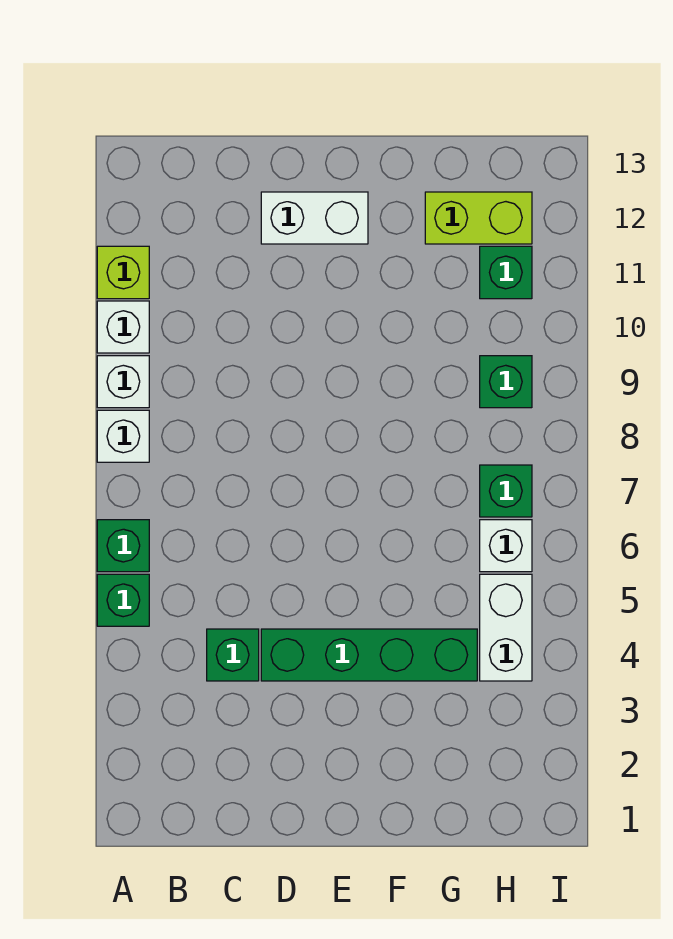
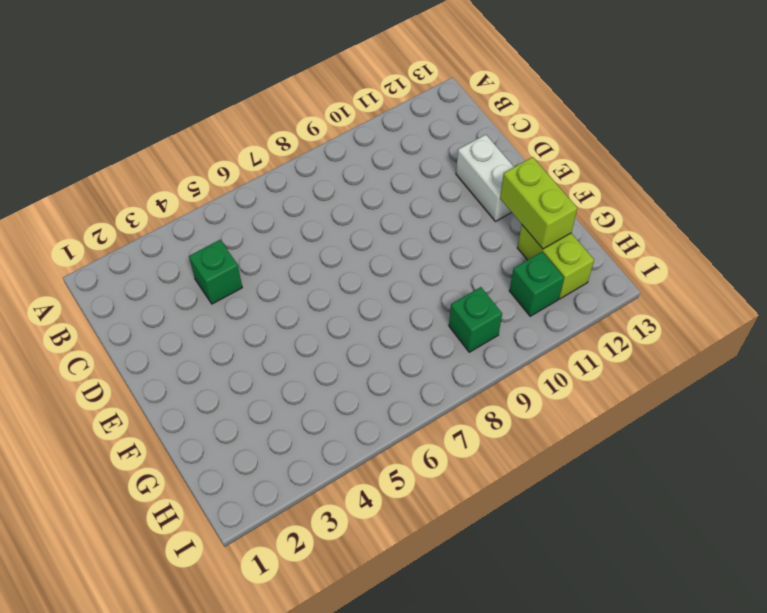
lime brick F12:G12 level 2 -> none
none -> green brick A5 level 1
none -> green brick A6 level 1
none -> white brick A8 level 1

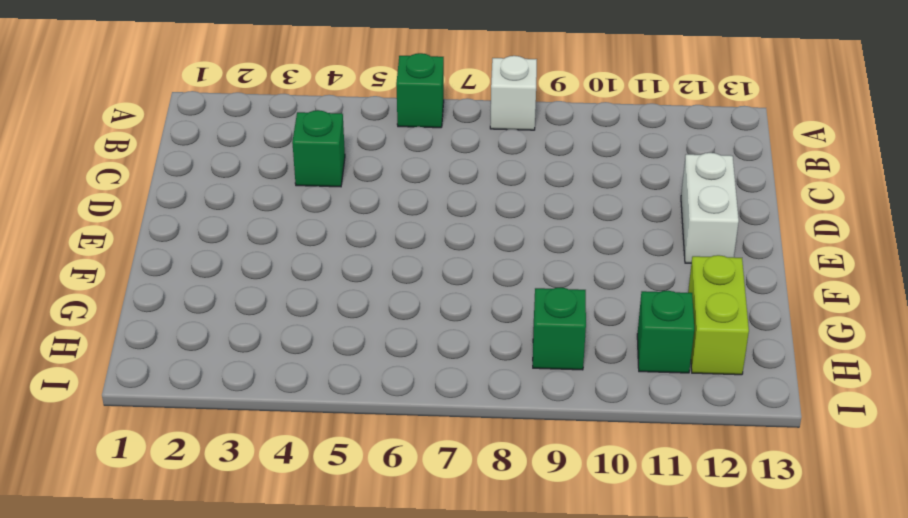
none -> green brick A5 level 1
none -> white brick A9 level 1
none -> white brick A10 level 1

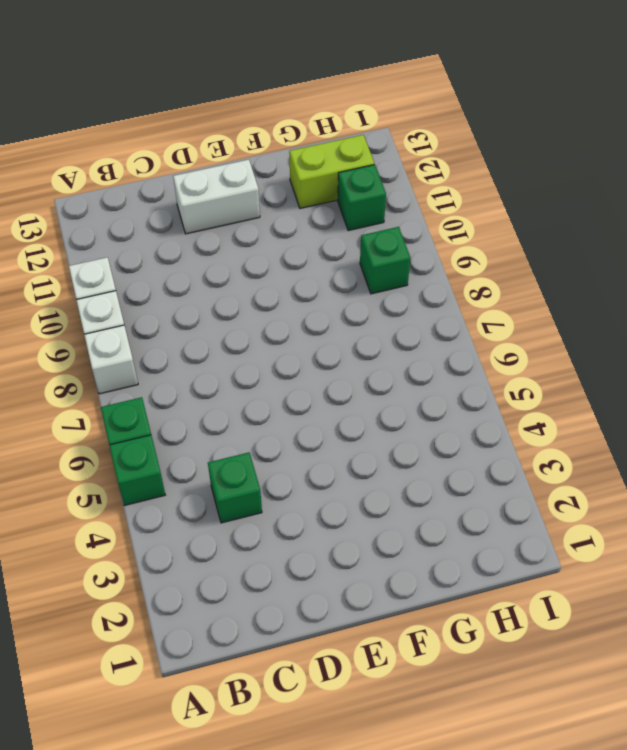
none -> lime brick A11 level 1
none -> green brick D4:G4 level 1
none -> white brick H4:H5 level 1

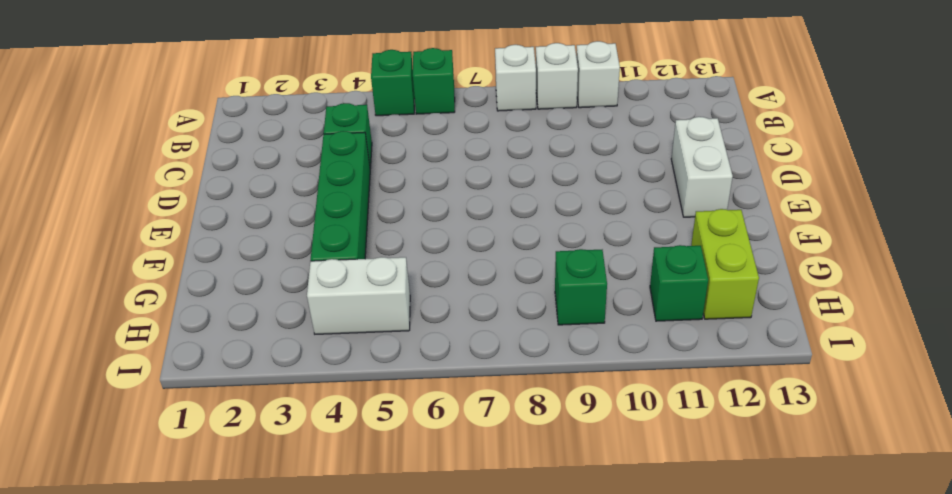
none -> lime brick A11 level 1
none -> white brick H6 level 1
none -> green brick H7 level 1

